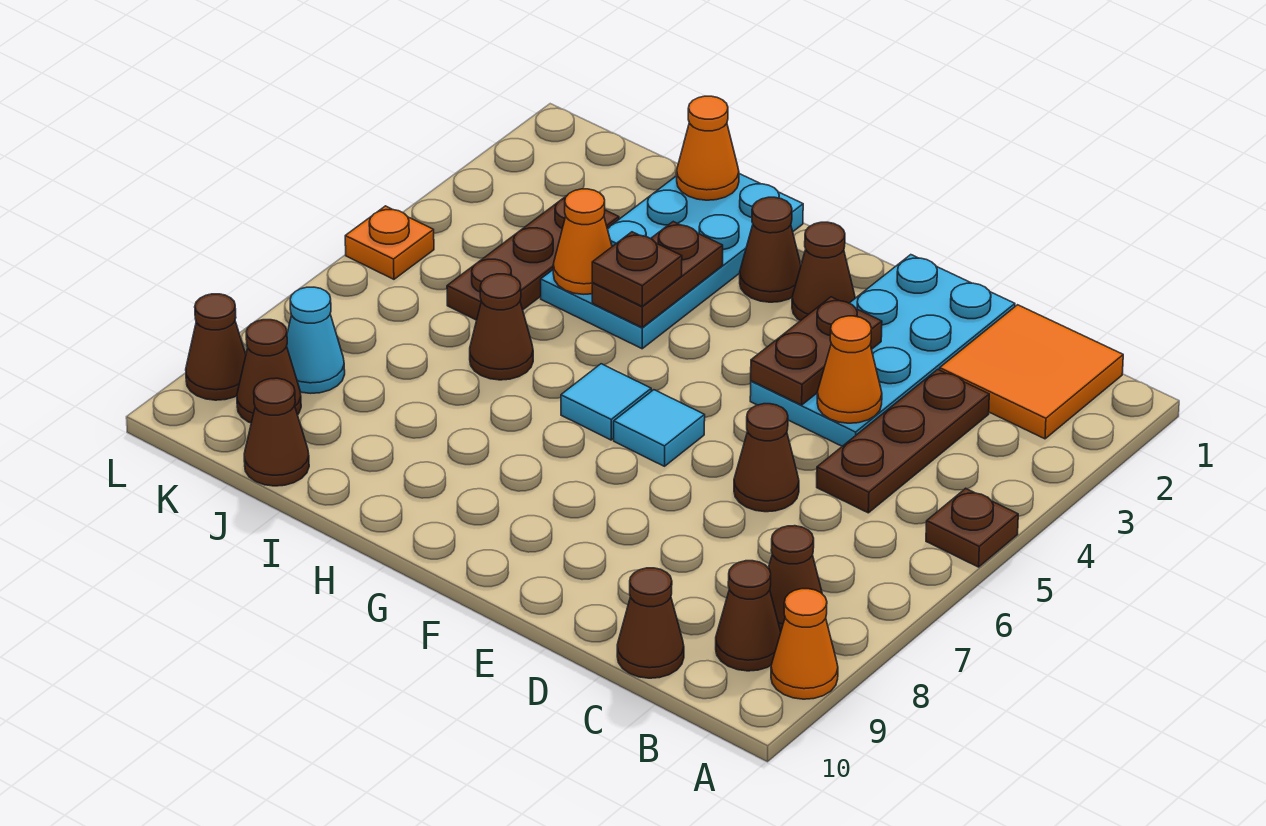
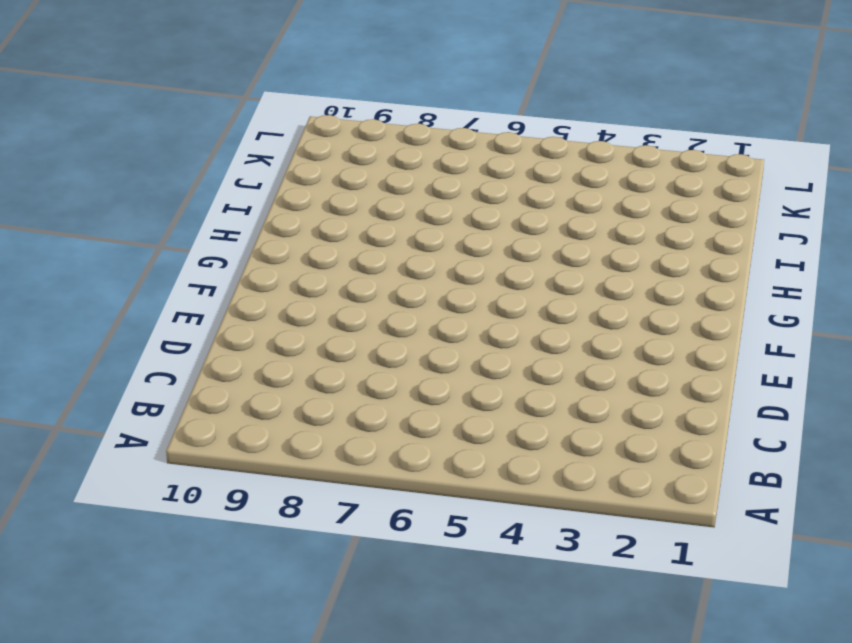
none -> brown plate A5 level 1
none -> orange cone A9 level 1
none -> orange tile B1:C2 level 1

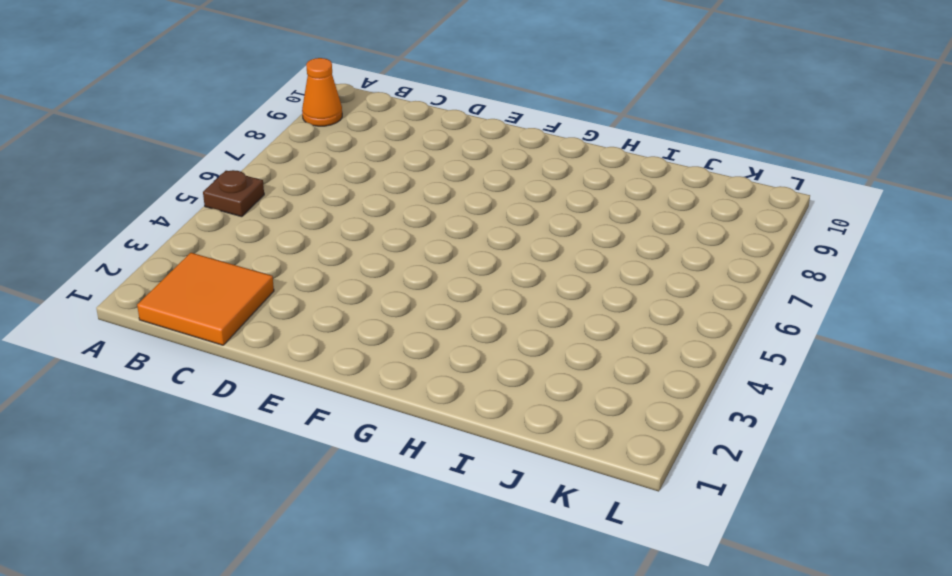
none -> brown cone B8 level 1
none -> brown cone B9 level 1
none -> brown plate C3:C5 level 1

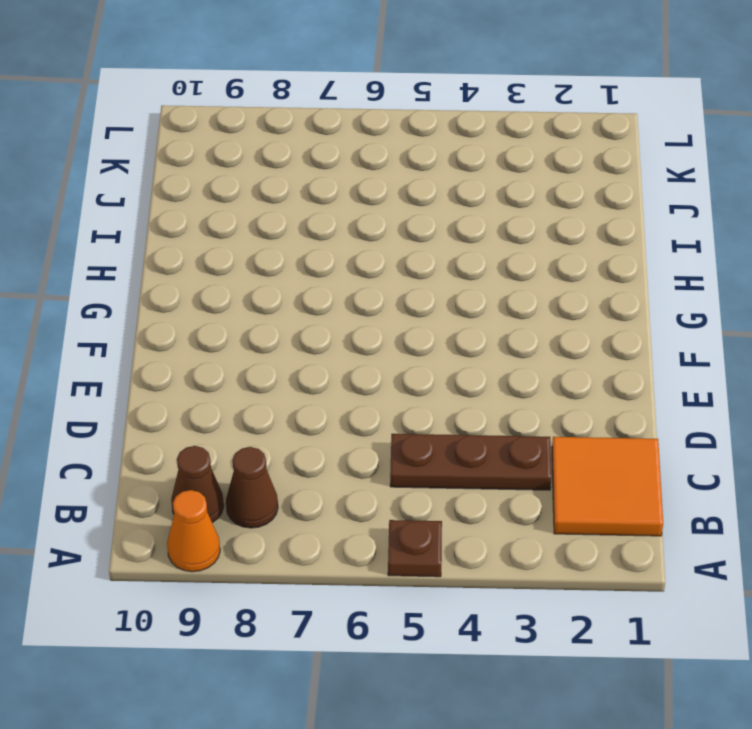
none -> brown cone C10 level 1
none -> cyan plate D1:E4 level 1
none -> brown cone D6 level 1

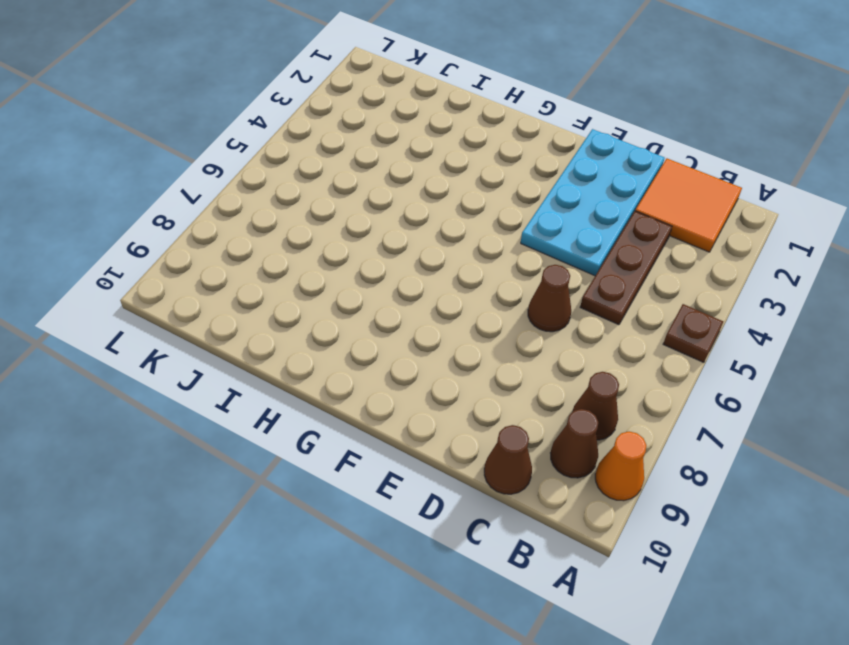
none -> brown cone F2 level 1
none -> cyan tile F6 level 1
none -> brown cone G2 level 1

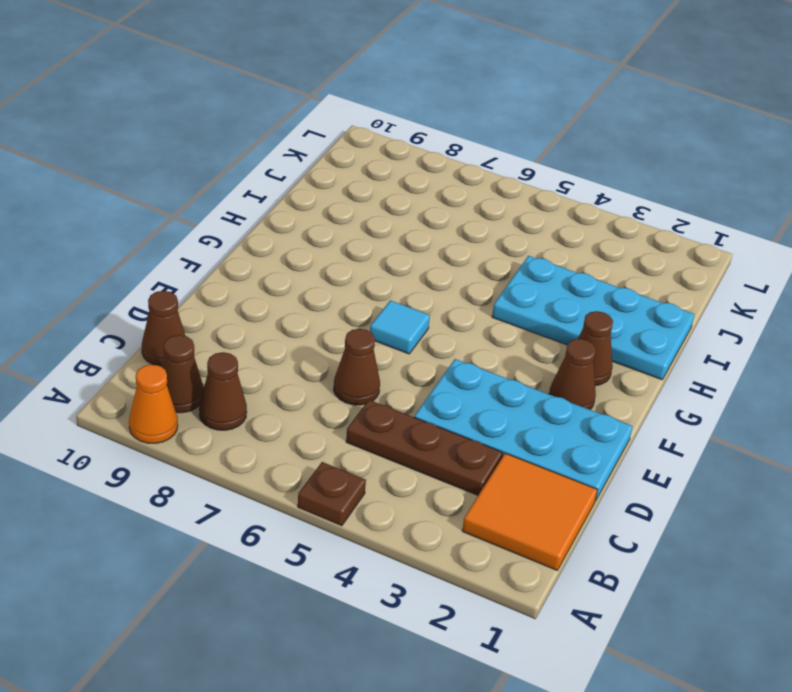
none -> cyan tile G6 level 1
none -> brown cone I6 level 1
none -> brown plate J3:J5 level 1

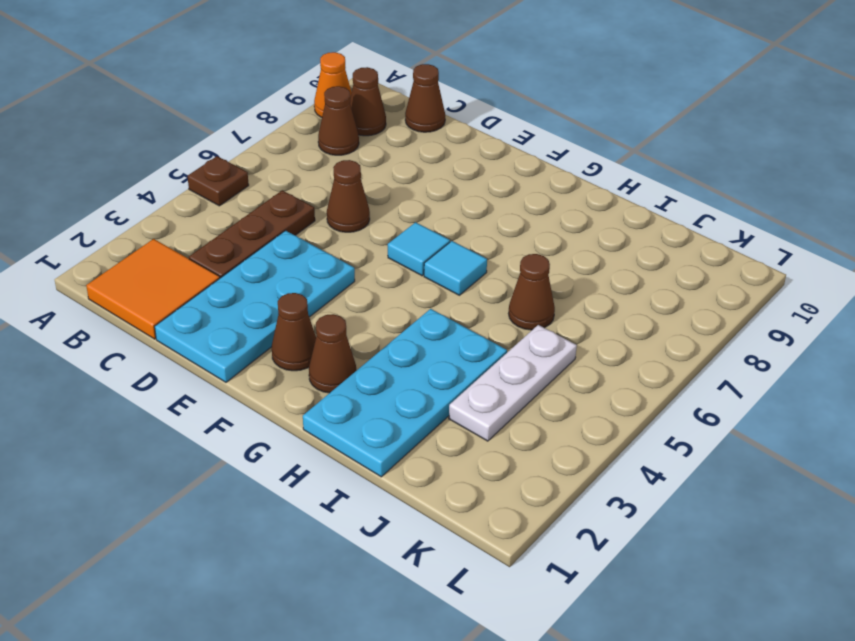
white plate J3:J5 level 1 -> brown plate J3:J5 level 1
none -> brown cone J10 level 1
none -> cyan cone K8 level 1
none -> brown cone K9 level 1

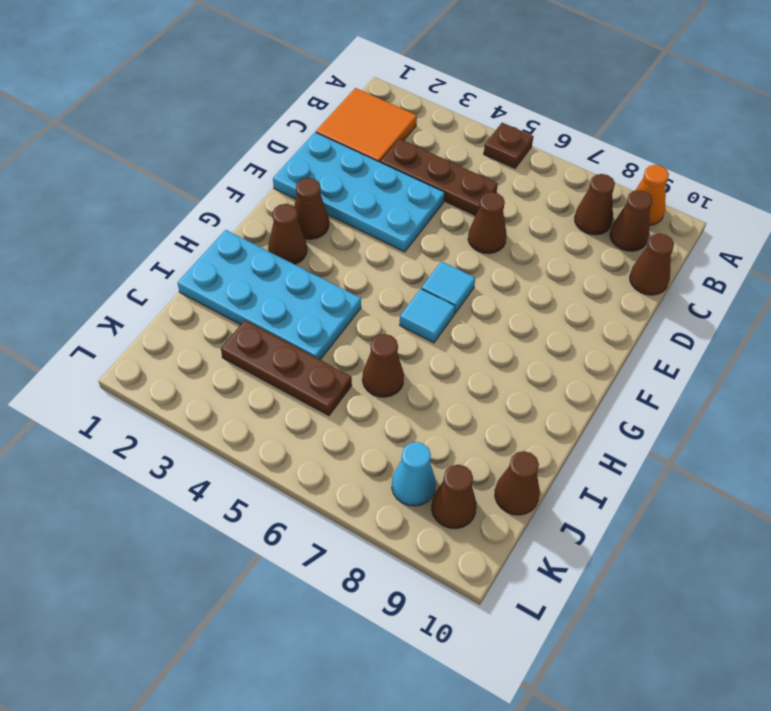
none -> orange plate L5 level 1
none -> brown cone L9 level 1
none -> orange cone D4 level 2

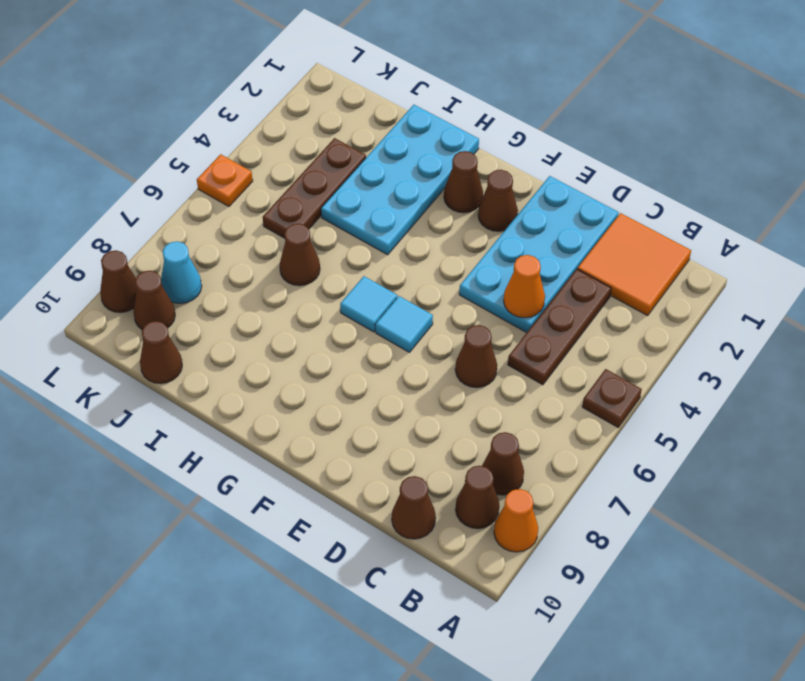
none -> brown plate E3:E4 level 2
none -> brown plate H3:H4 level 2
none -> orange cone I1 level 2

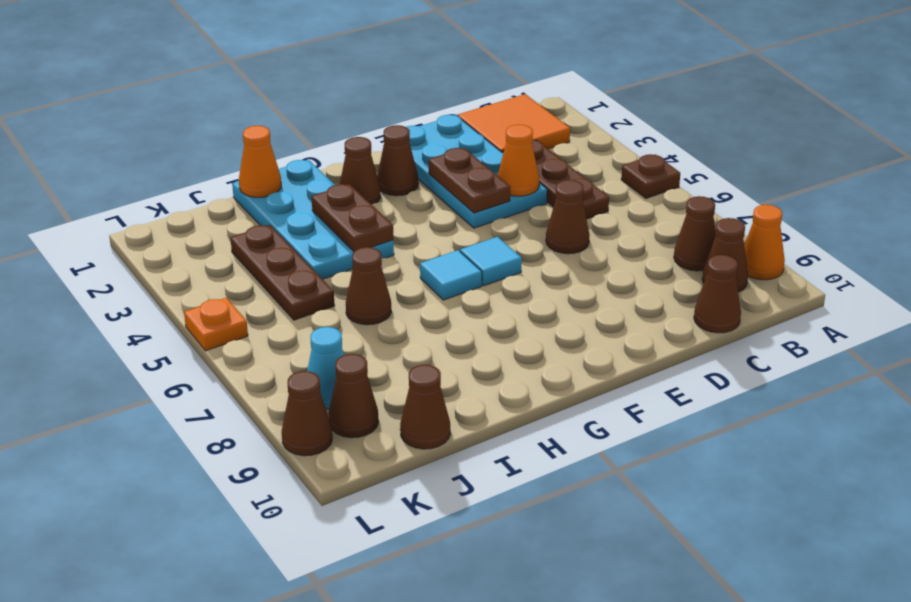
none -> orange cone I4 level 2
none -> brown plate H4 level 3

